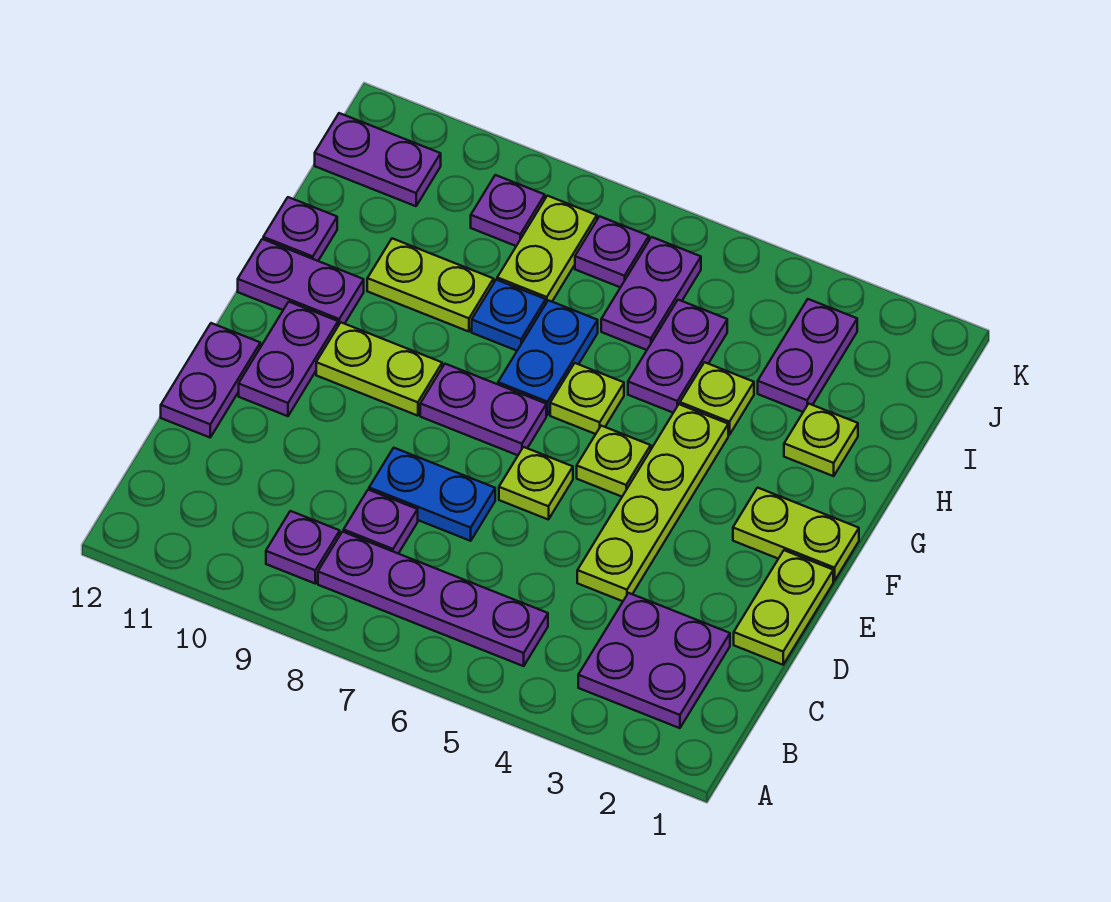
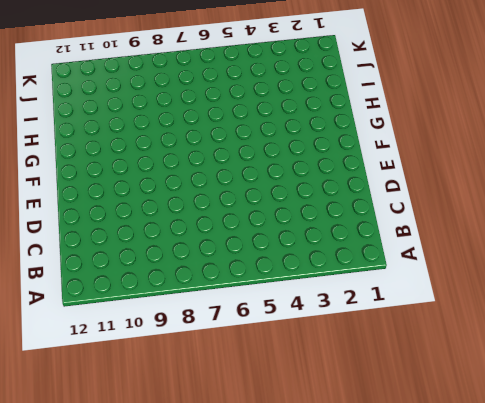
none -> purple plate B2:C3 level 1
none -> purple plate B5:B8 level 1
none -> purple plate B9 level 1

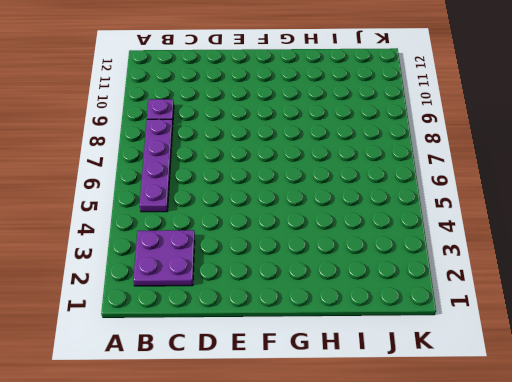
none -> purple plate C8 level 1
none -> lime plate D1:E1 level 1
none -> lime plate D4:G4 level 1

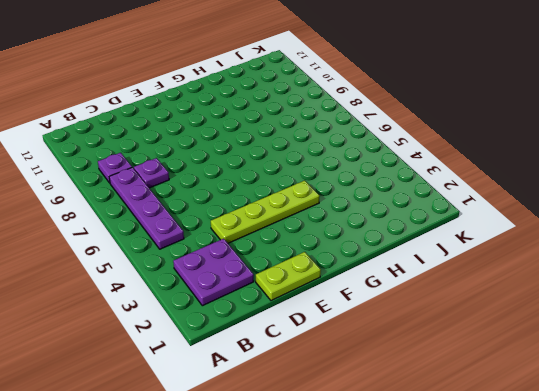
none -> blue plate D7:D8 level 1
none -> purple plate D12:E12 level 1
none -> lime plate E6 level 1

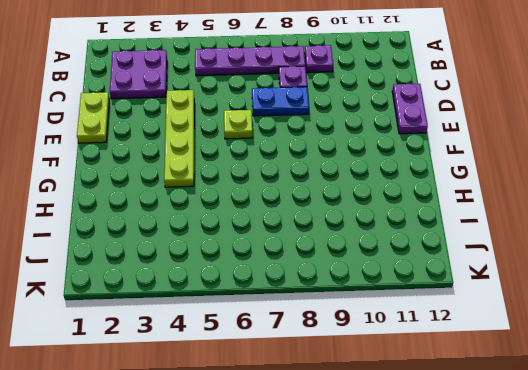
none -> purple plate E11:F11 level 1
none -> lime plate F1:F2 level 1
none -> lime plate F5 level 1

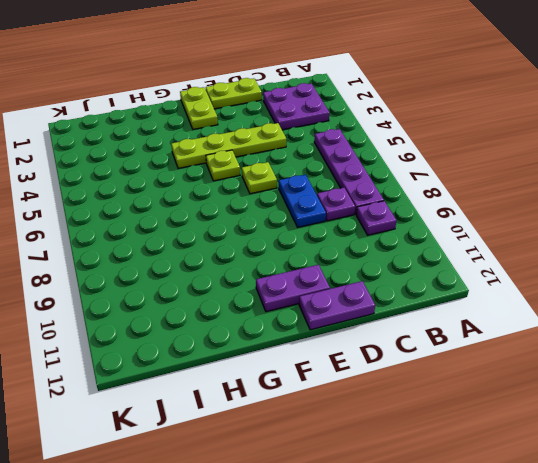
none -> purple plate F7:F8 level 1
none -> lime plate F9:F10 level 1
none -> lime plate G6 level 1

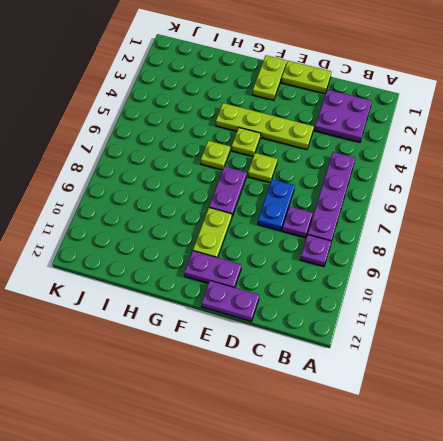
none -> blue plate G7:H7 level 1
none -> purple plate G11:G12 level 1
none -> lime plate H2 level 1

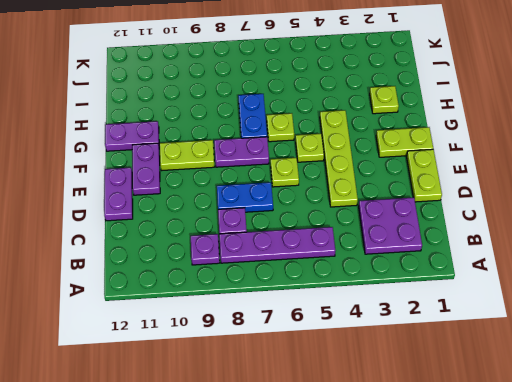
none -> lime plate H4 level 1
none -> purple plate H5:I5 level 1
none -> blue plate H8 level 1

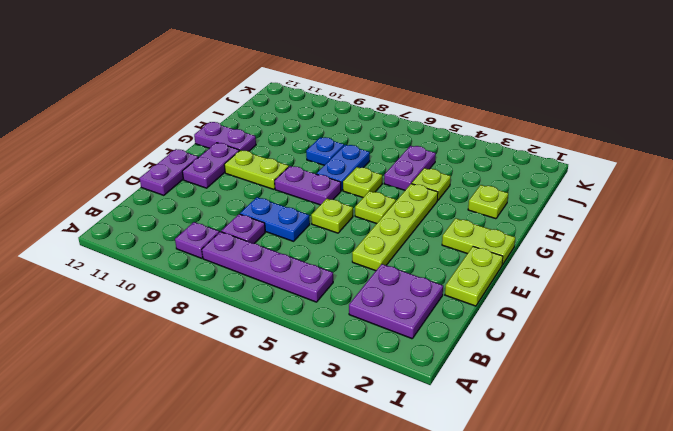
none -> lime plate H9:H10 level 1
none -> purple plate H12 level 1
none -> purple plate I3:J3 level 1

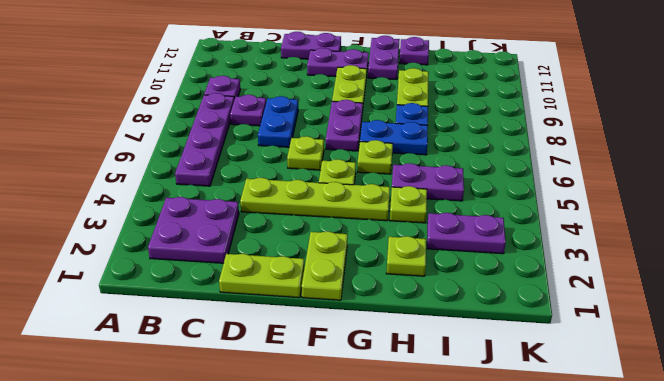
none -> purple plate I6:J6 level 1
none -> lime plate I8:J8 level 1
none -> purple plate J7 level 1

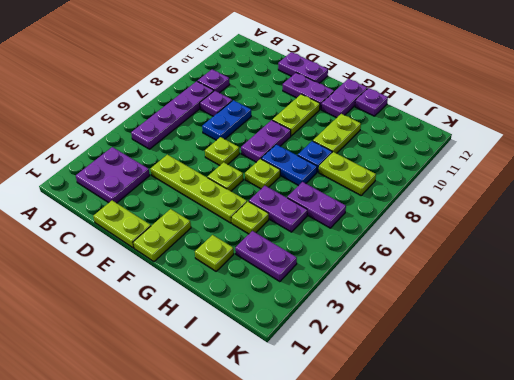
none -> purple plate J7 level 1
none -> purple plate J9 level 1
none -> purple plate J11:J12 level 1

